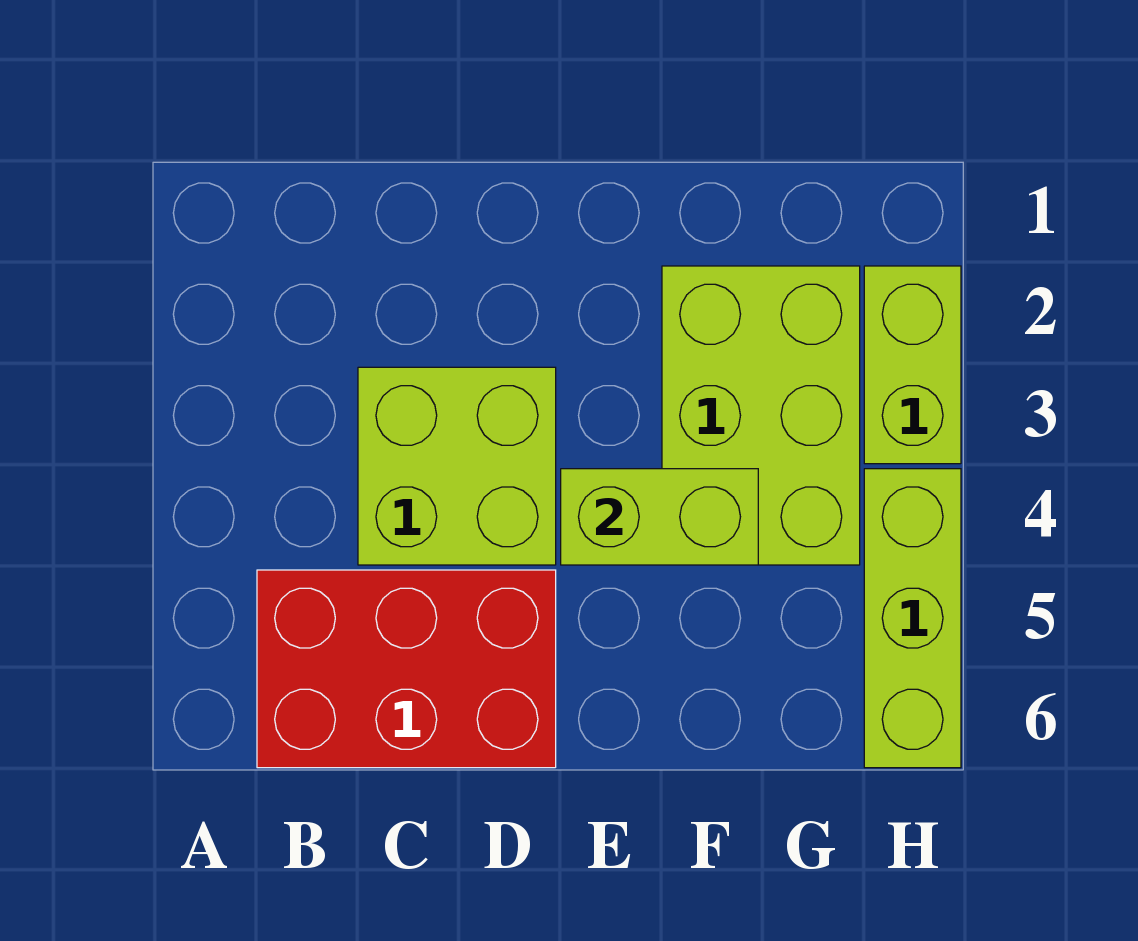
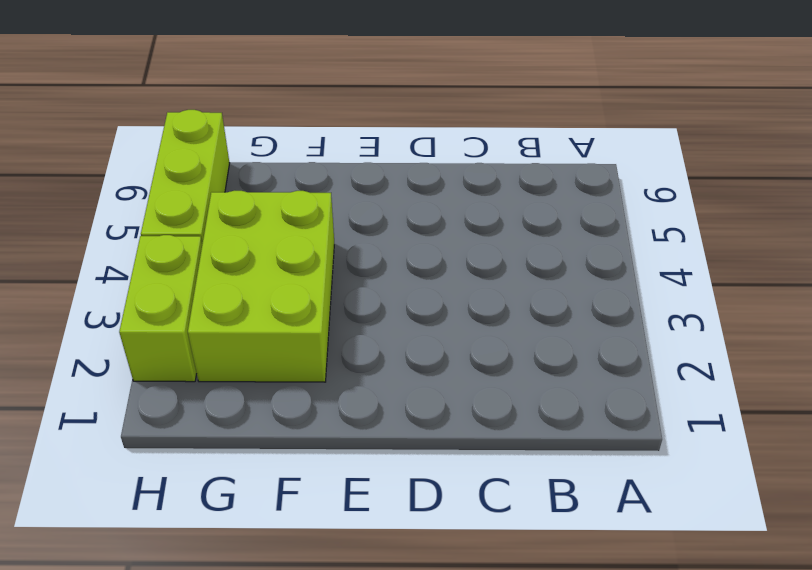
none -> red brick B5:D6 level 1
none -> lime brick C3:D4 level 1

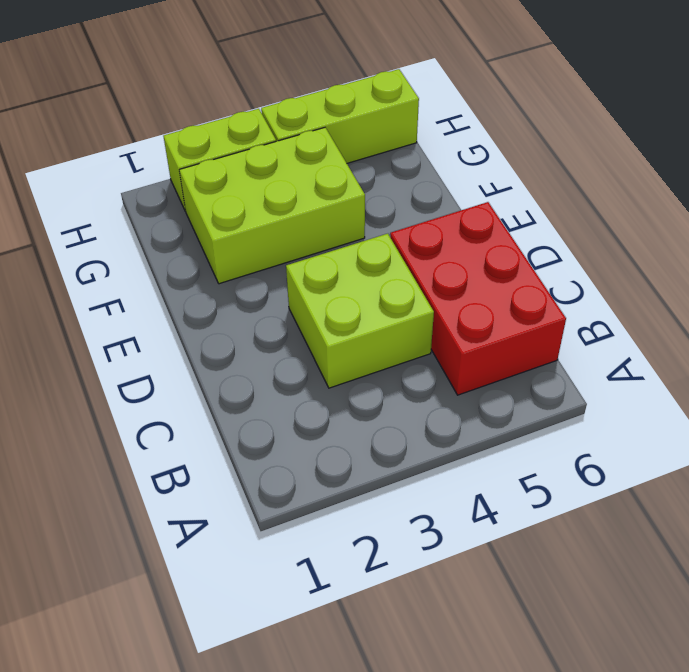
none -> lime brick E4:F4 level 2

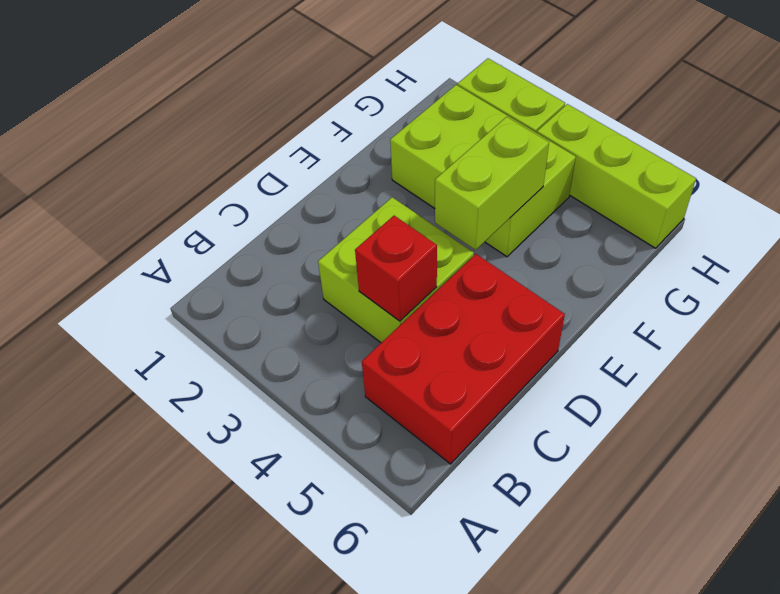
red brick C4 level 2 -> none

